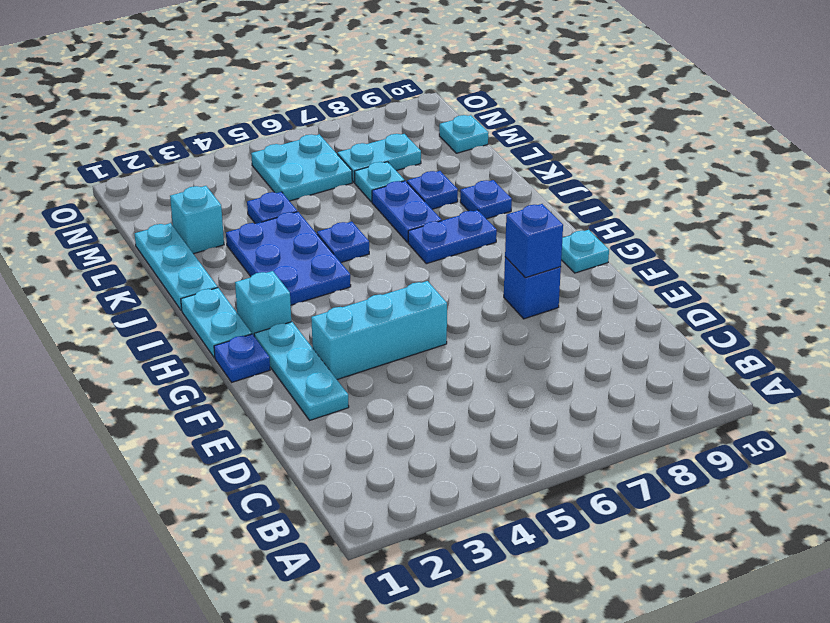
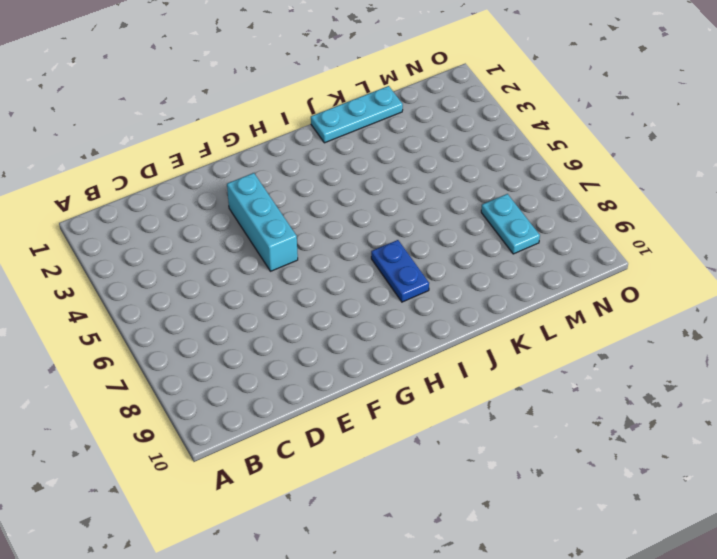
none -> cyan plate E2:G2 level 1
none -> blue brick F8 level 1
none -> blue plate G1 level 1

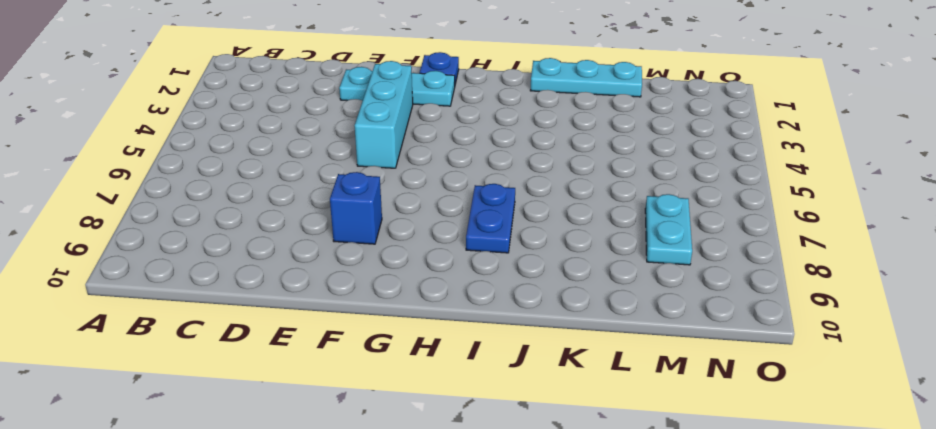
none -> cyan plate G10 level 1
none -> cyan plate H1:I1 level 1
none -> cyan brick H2 level 1

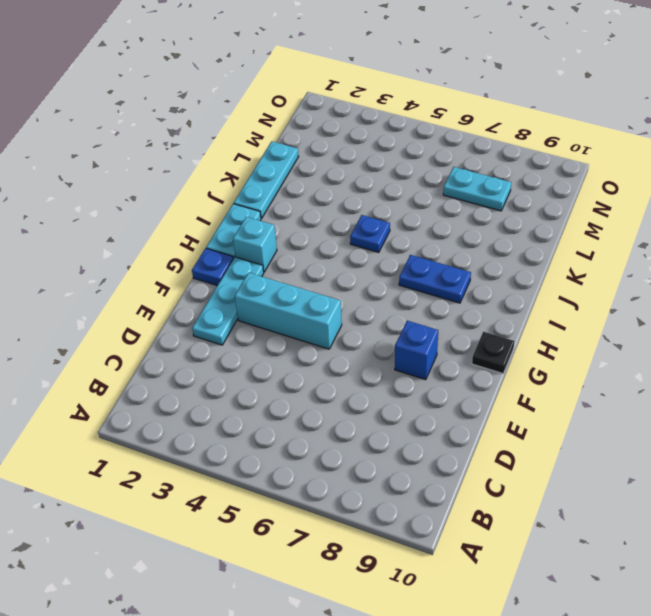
black plate G10 level 1 -> cyan plate G10 level 1
none -> blue plate I3:K4 level 1
none -> blue plate J7:K7 level 1
none -> blue plate J9 level 1

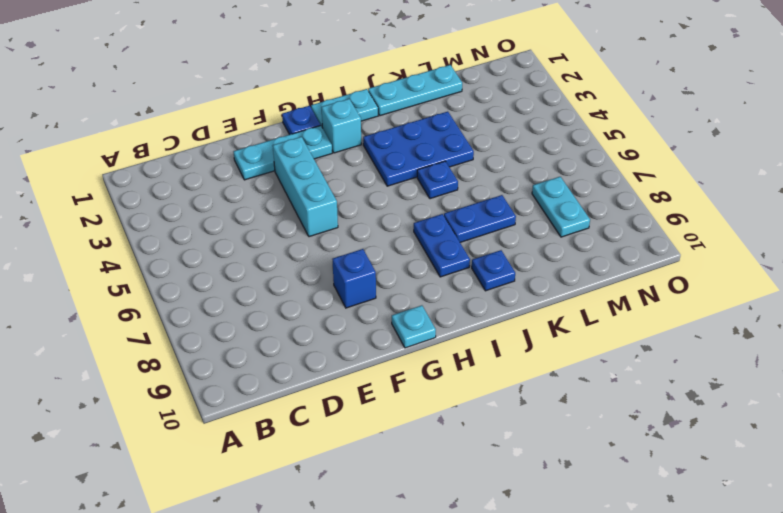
none -> blue plate K8 level 1
none -> cyan brick L2 level 1
none -> blue plate L4 level 1

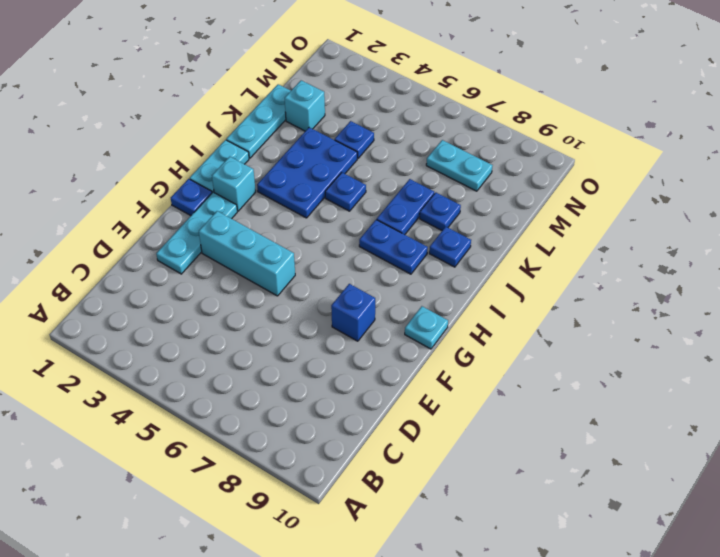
none -> cyan plate L7 level 1
none -> cyan plate M5:N6 level 1
none -> cyan plate M10 level 1

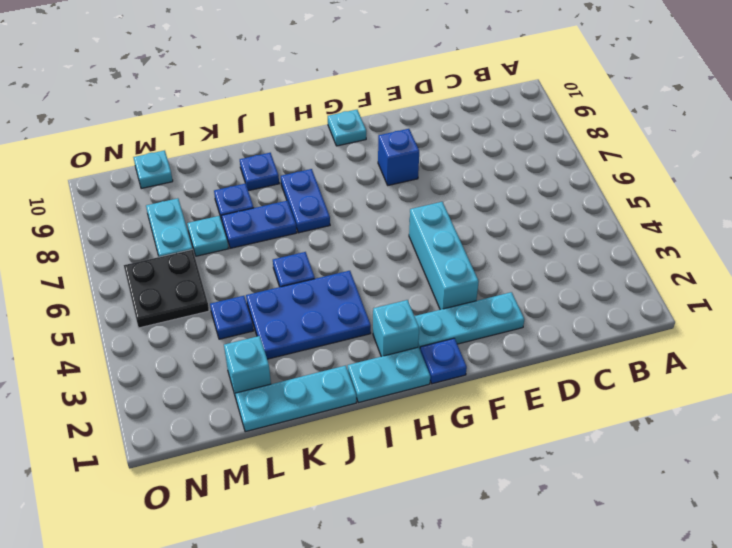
black plate M5:N6 level 1 -> cyan plate M5:N6 level 1
none -> blue brick F8 level 2

